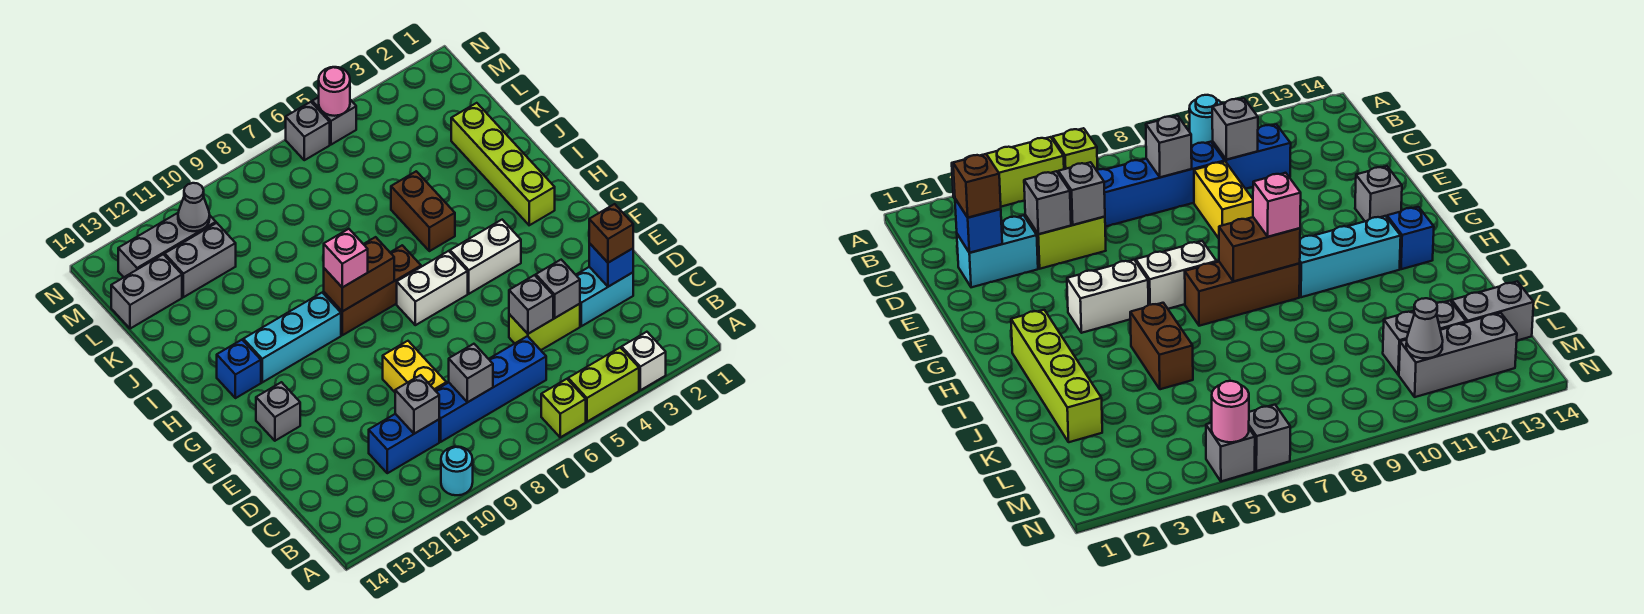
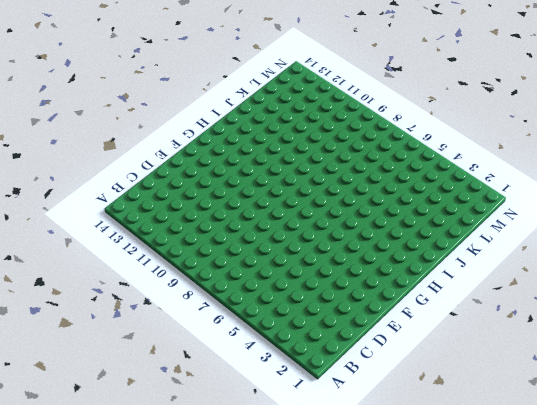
none -> white brick A3 level 1
none -> lime brick A4:A5 level 1
none -> lime brick A6 level 1
none -> cyan round brick A10 level 1

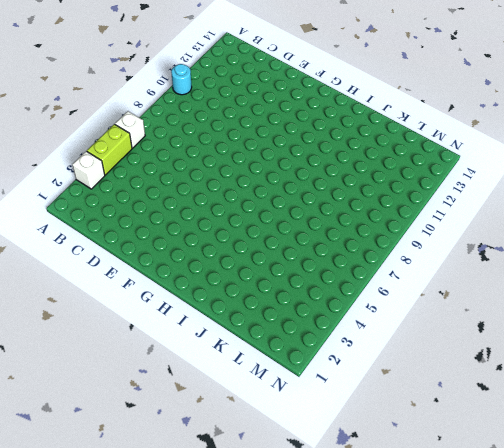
white brick A6 level 1 -> lime brick A6 level 1
none -> blue brick C6:C9 level 1
none -> blue brick C10:C11 level 1
none -> cyan brick D2:D3 level 1
none -> lime brick D4:D5 level 1

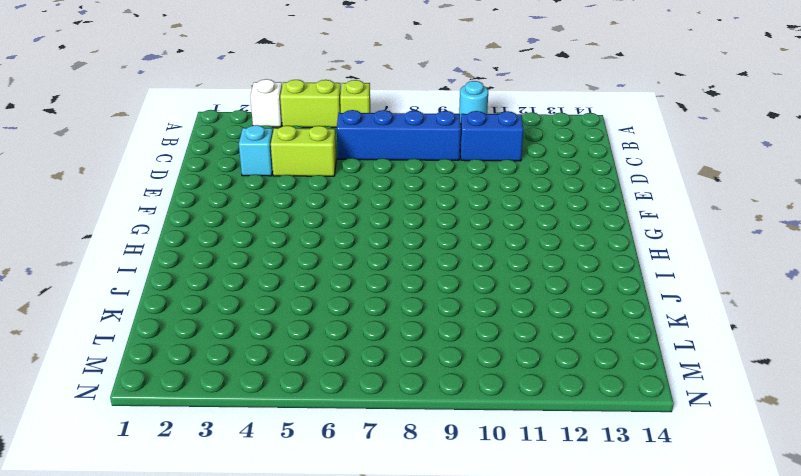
cyan brick D3 level 1 -> cyan brick D2:D3 level 1
none -> yellow brick D9:E9 level 1
none -> grey brick F13 level 1
none -> white brick G4:G5 level 1
none -> white brick G6:G7 level 1

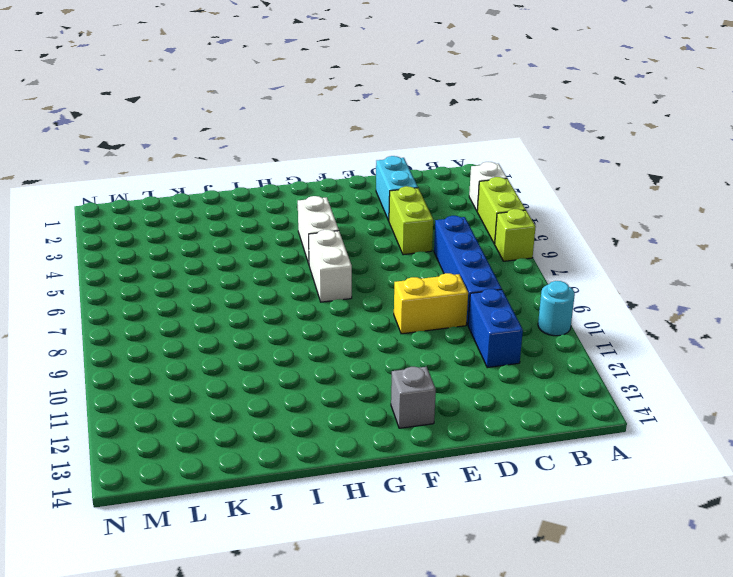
none -> lime brick H2:K2 level 1
none -> brown brick H7:H9 level 1
none -> cyan brick H10:H12 level 1
none -> blue brick H13 level 1

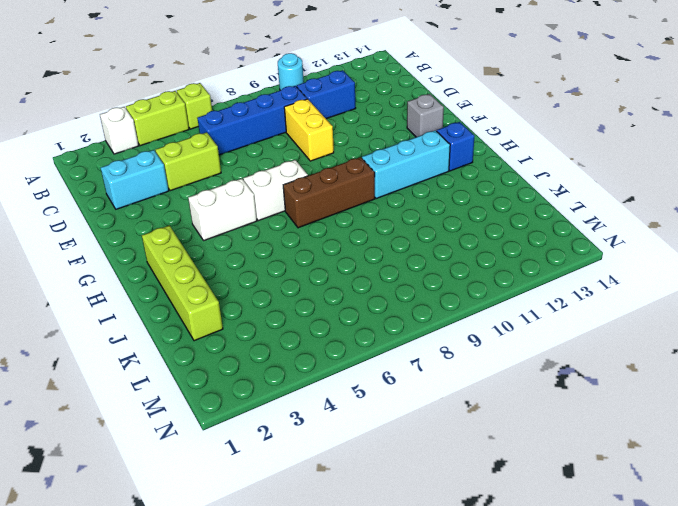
none -> brown brick I5:J5 level 1
none -> grey brick L11:L12 level 1
none -> grey brick L13:L14 level 1
none -> grey brick M11:M13 level 1

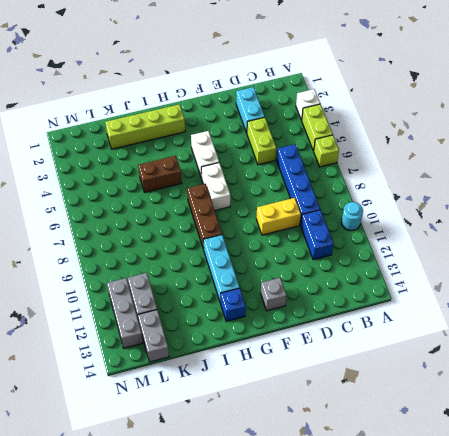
none -> grey brick N5 level 1
none -> grey brick N6 level 1
none -> grey brick C8 level 2
none -> grey brick C10 level 2

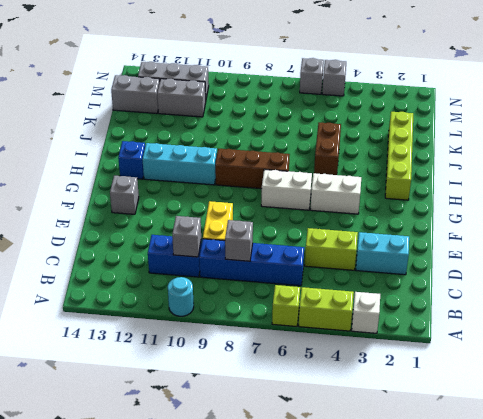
none -> blue brick D2 level 2
none -> grey brick D4 level 2
none -> grey brick D5 level 2
none -> brown brick H8:H9 level 2

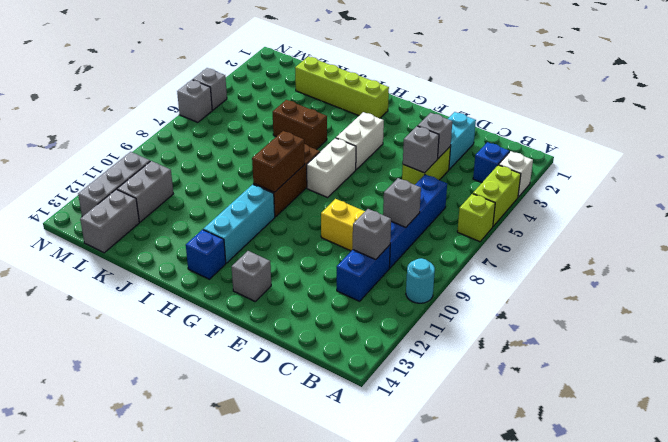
blue brick B3 level 1 -> blue brick D2 level 2
none -> grey cone M11 level 2
none -> pink round brick N5 level 2
none -> brown brick D2 level 3
none -> pink brick H9 level 3

